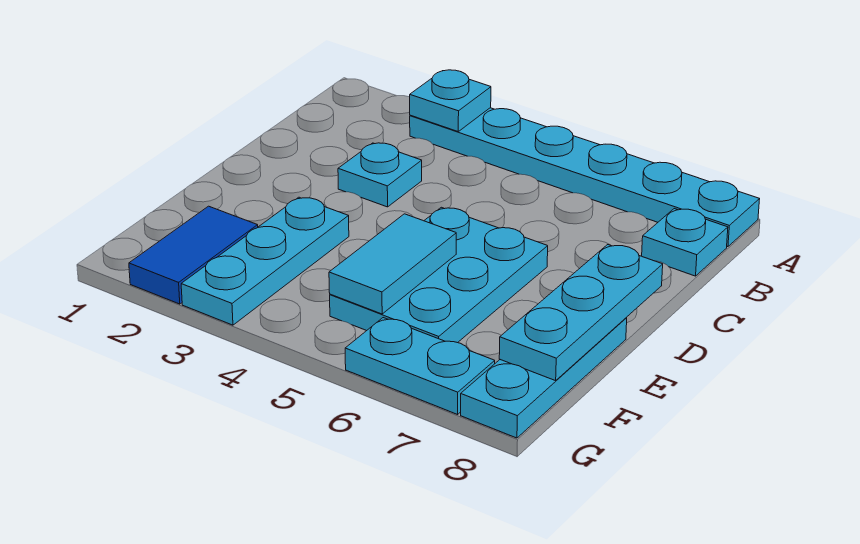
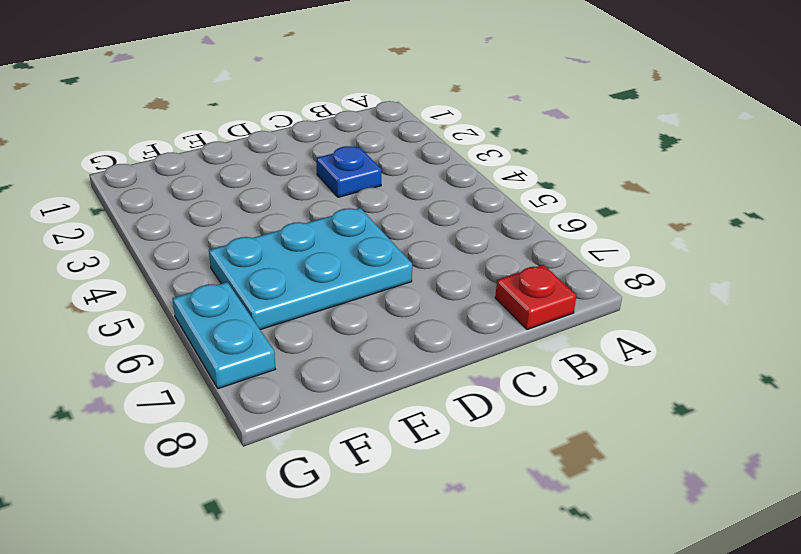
red plate B8 level 1 -> cyan plate B8 level 1
blue plate C3 level 1 -> cyan plate C3 level 1
none -> cyan plate A3:A8 level 1
none -> cyan plate E3:G3 level 1

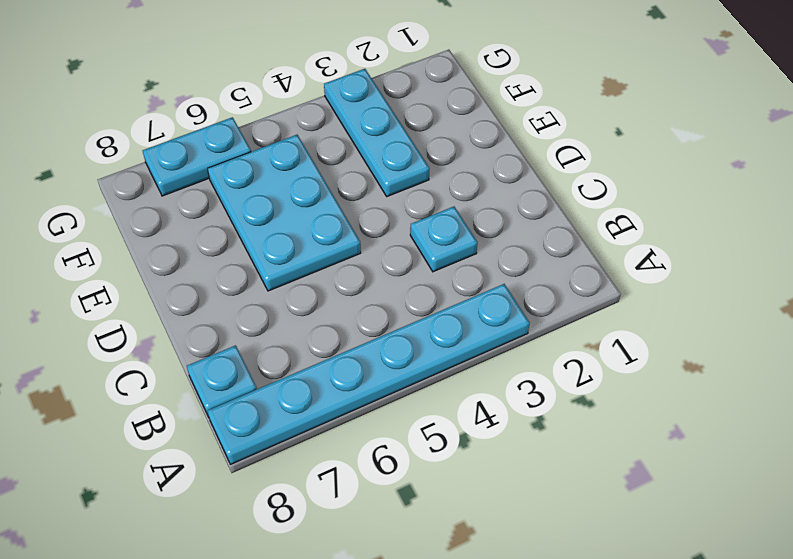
none -> cyan plate E8:G8 level 1
none -> blue tile F2:G2 level 1

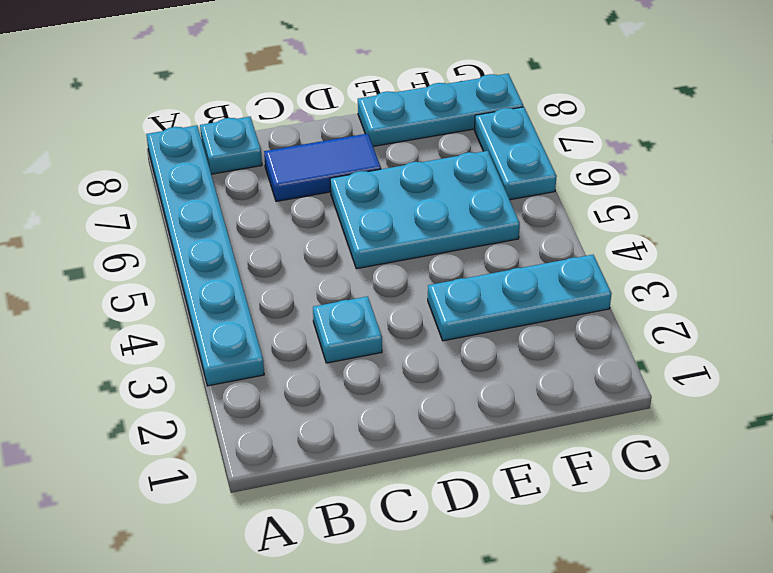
blue tile C7:D7 level 1 -> blue tile F2:G2 level 1
none -> cyan plate A3 level 2
none -> cyan plate D8:F8 level 2

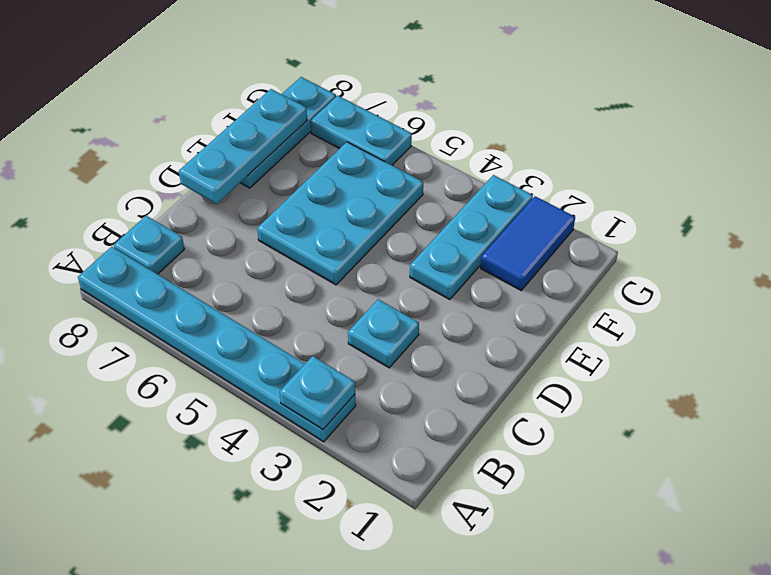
none -> cyan tile E5:F5 level 2

